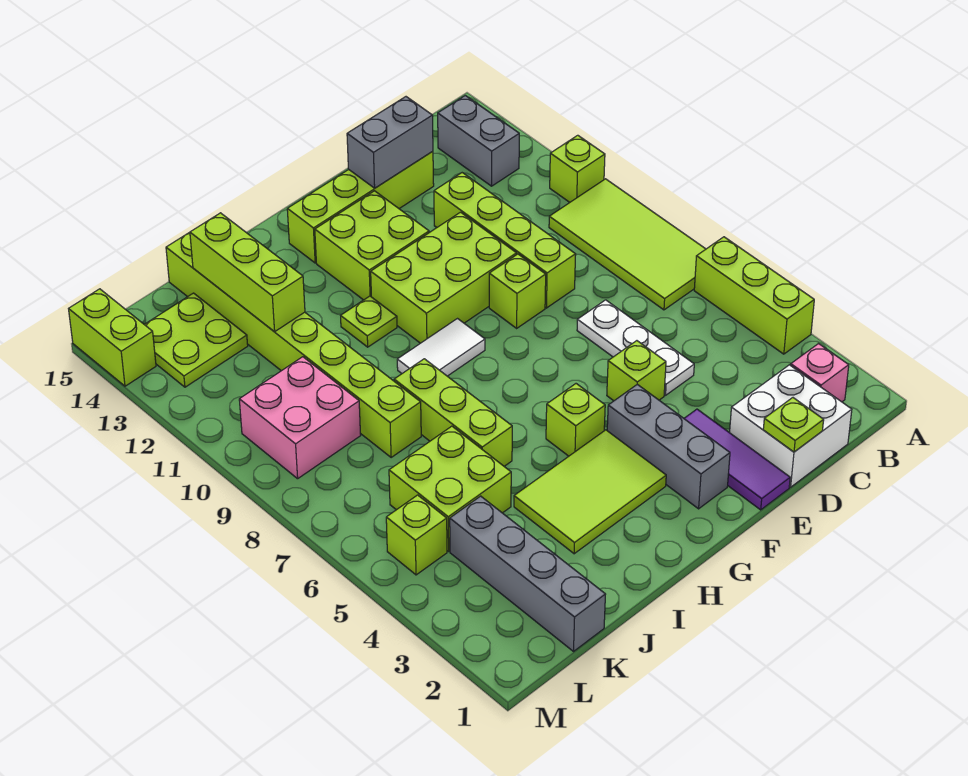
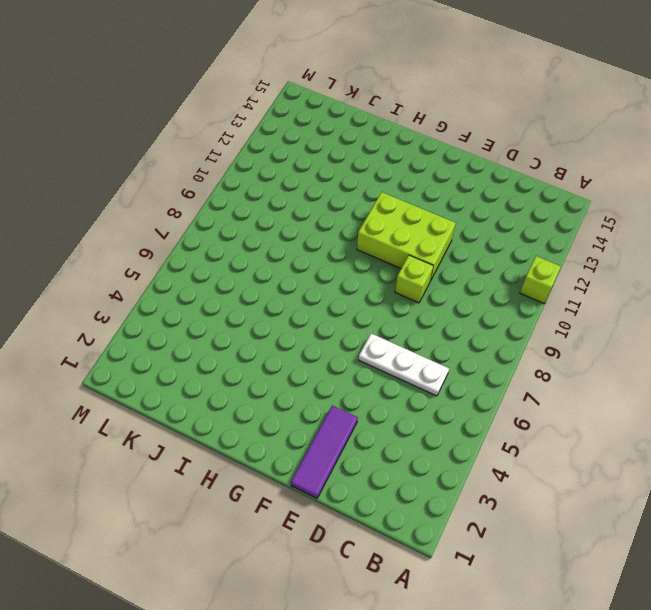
white plate C6:E6 level 1 -> white plate D5:D7 level 1
none -> lime brick A4:A6 level 1
none -> lime tile A7:B10 level 1
none -> pink brick B2 level 1
none -> grey brick B13:B14 level 1

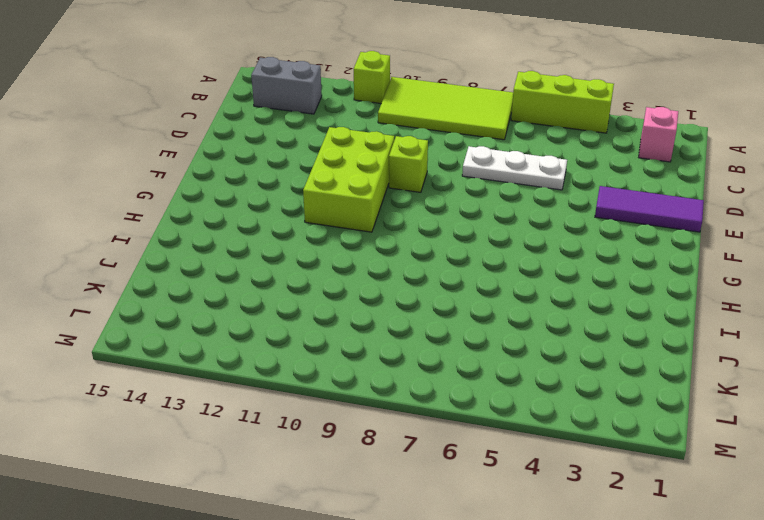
none -> white brick C1:D2 level 1
none -> lime brick D9:D12 level 1
none -> lime brick D14:G14 level 1
none -> lime brick E5 level 1

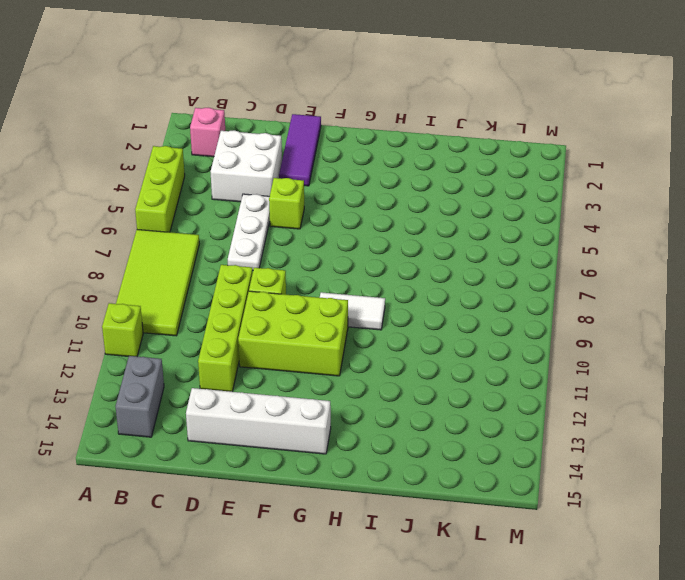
white brick C3:D4 level 1 -> white brick C1:D2 level 1
white brick D14:G14 level 1 -> lime brick D14:G14 level 1
none -> grey brick F2:F4 level 1
none -> lime brick F12:G13 level 1
none -> lime tile G3:I4 level 1
none -> lime brick G5 level 1

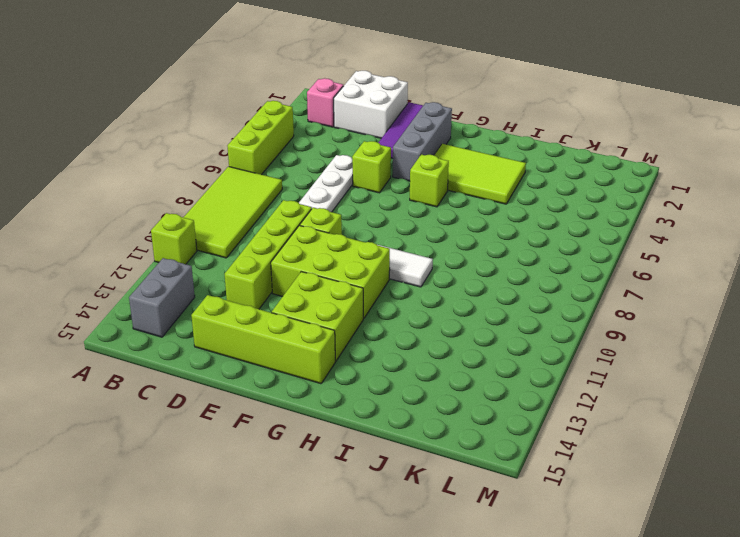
none -> lime plate H11 level 1
none -> lime brick I6:I8 level 1
none -> lime brick J5:K6 level 1
none -> lime brick J8:J15 level 1

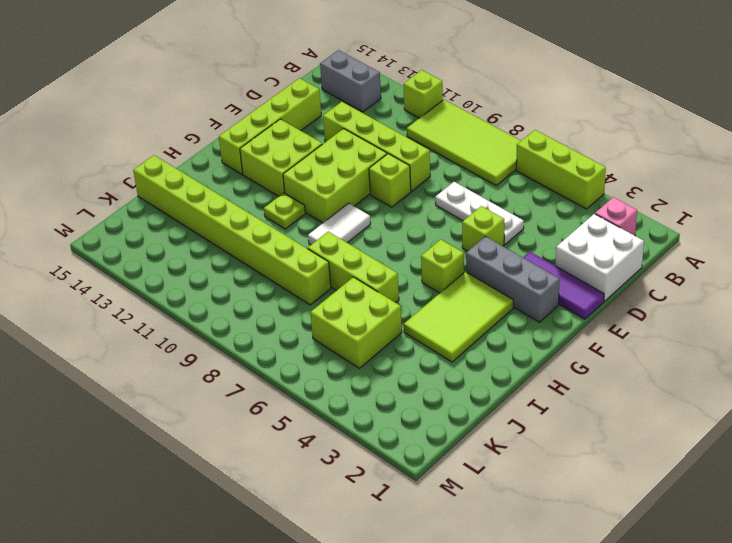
none -> grey brick K1:K4 level 1
none -> pink brick K9:L10 level 1
none -> lime plate K13:L14 level 1
none -> lime brick L5 level 1

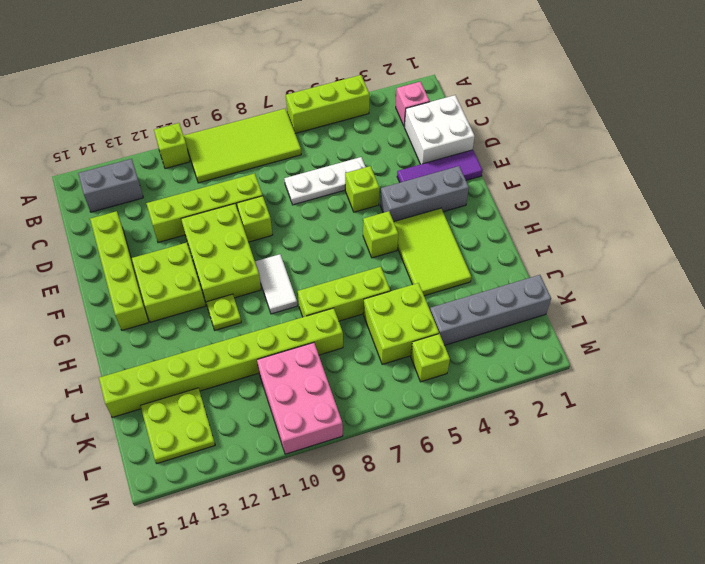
pink brick K9:M10 level 1 -> pink brick K9:L10 level 1
none -> lime brick M14:M15 level 1
none -> lime plate D1 level 2
none -> grey brick D14:E14 level 2
none -> lime brick J12:J14 level 2

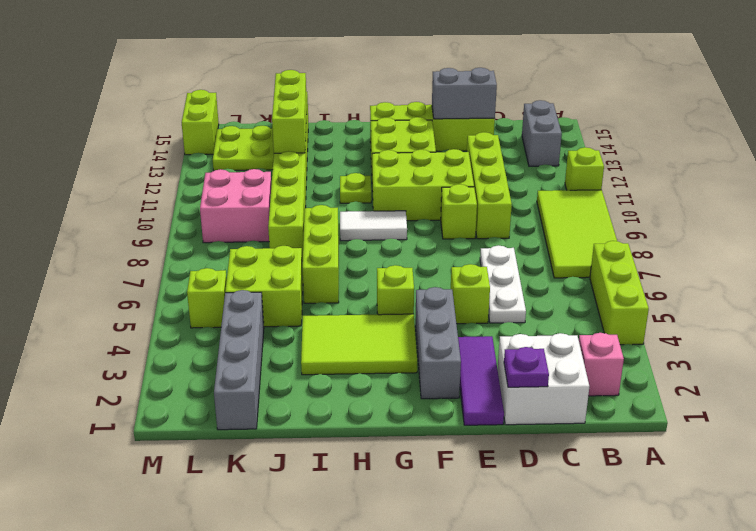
purple plate D1 level 2 -> lime plate D1 level 2

